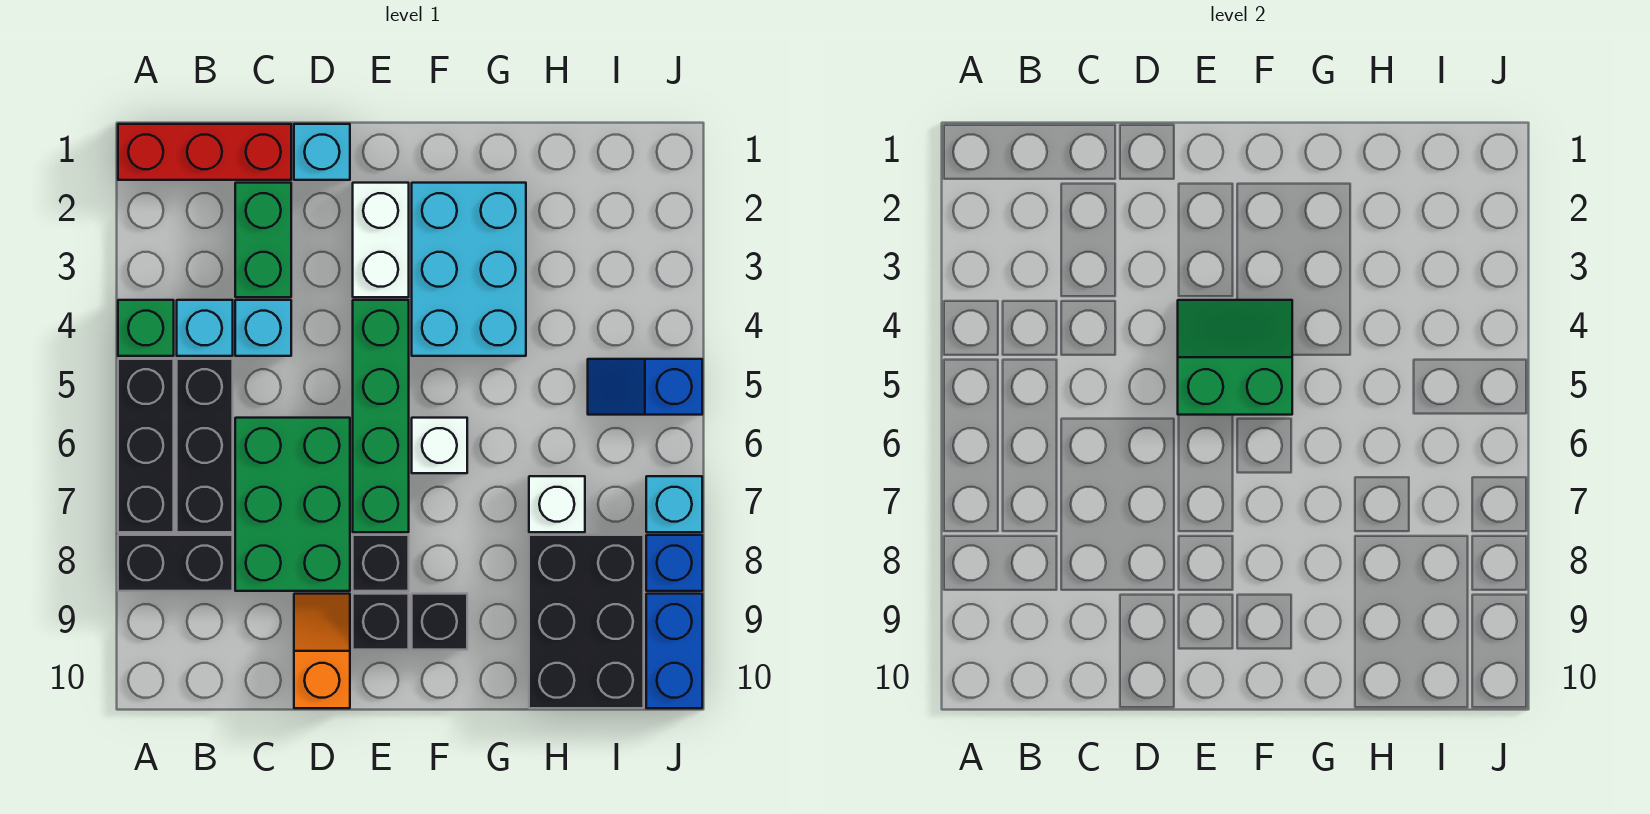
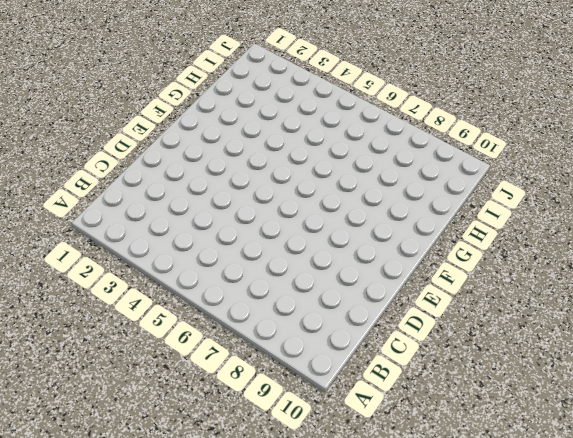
none -> red brick A1:C1 level 1
none -> green brick A4 level 1
none -> black brick A5:A7 level 1

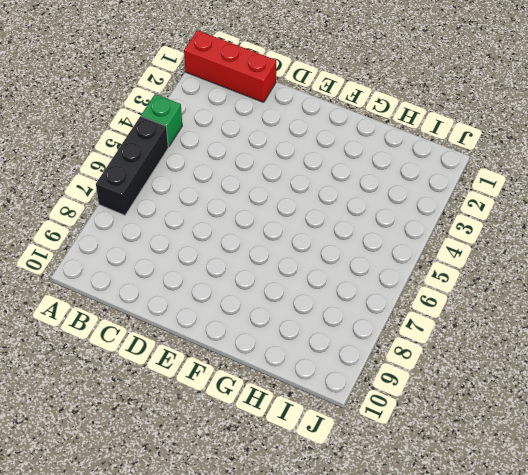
none -> black brick A8:B8 level 1
none -> cyan brick B4 level 1
none -> black brick B5:B7 level 1

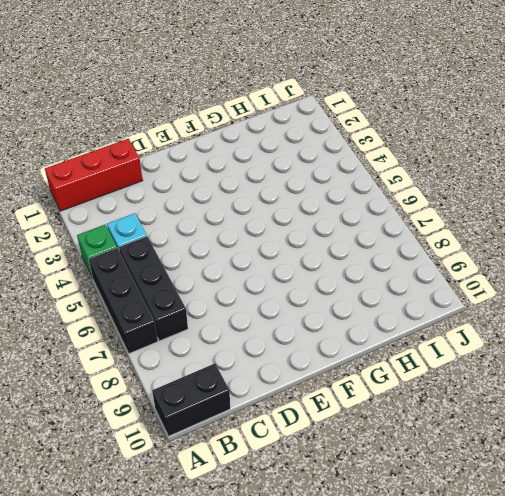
black brick A10:B10 level 1 -> black brick A8:B8 level 1
none -> green brick C2:C3 level 1
none -> cyan brick C4 level 1
none -> green brick C6:D8 level 1

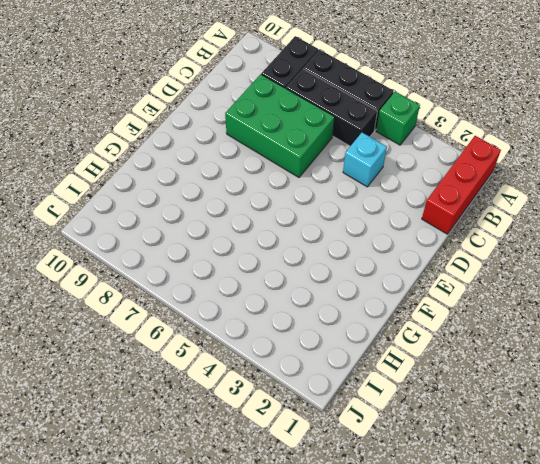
none -> cyan brick B4 level 1
none -> green brick C2:C3 level 1
none -> cyan brick D1 level 1

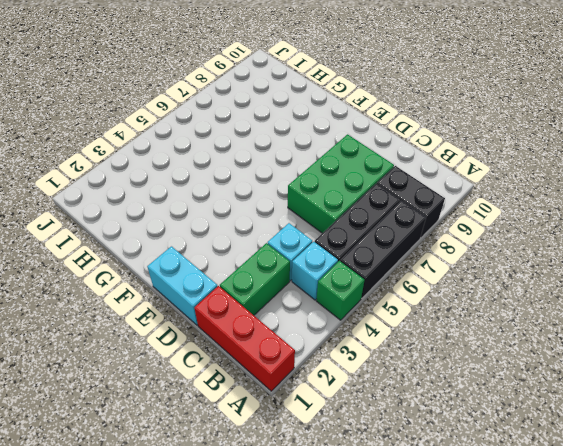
cyan brick D1:E1 level 1 -> cyan brick D1 level 1
none -> orange slope D9:D10 level 1 top 10
none -> white brick E2:E3 level 1
none -> green brick E4:E7 level 1

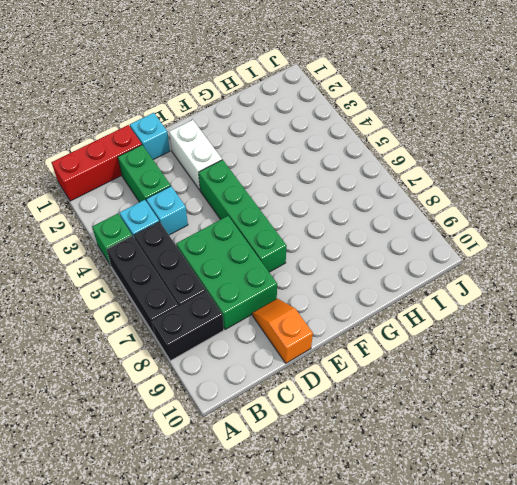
none -> black brick E8 level 1
none -> black brick E9 level 1
none -> cyan brick F2:G4 level 1

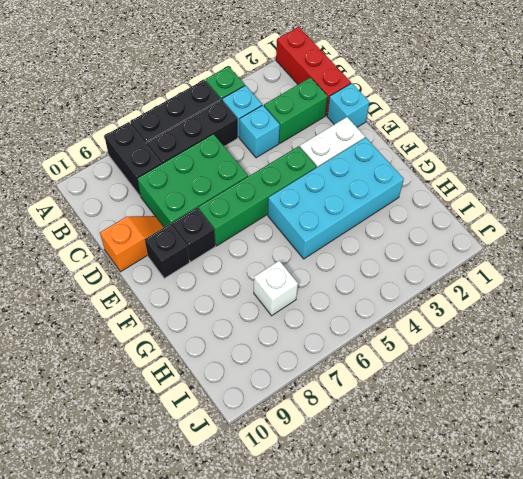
cyan brick F2:G5 level 1 -> cyan brick F2:G4 level 1
none -> white brick F6 level 1
none -> black brick F9 level 1
none -> black brick H8:I10 level 1

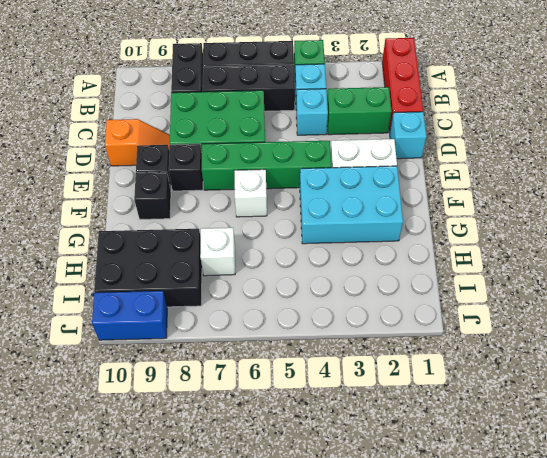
none -> blue slope I5:J5 level 1 top J
none -> cyan brick J7 level 1
none -> blue brick J8 level 1

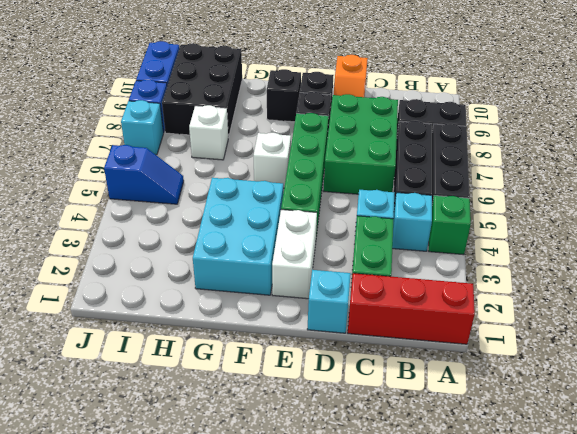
none -> green slope E4:F5 level 2 top 5

